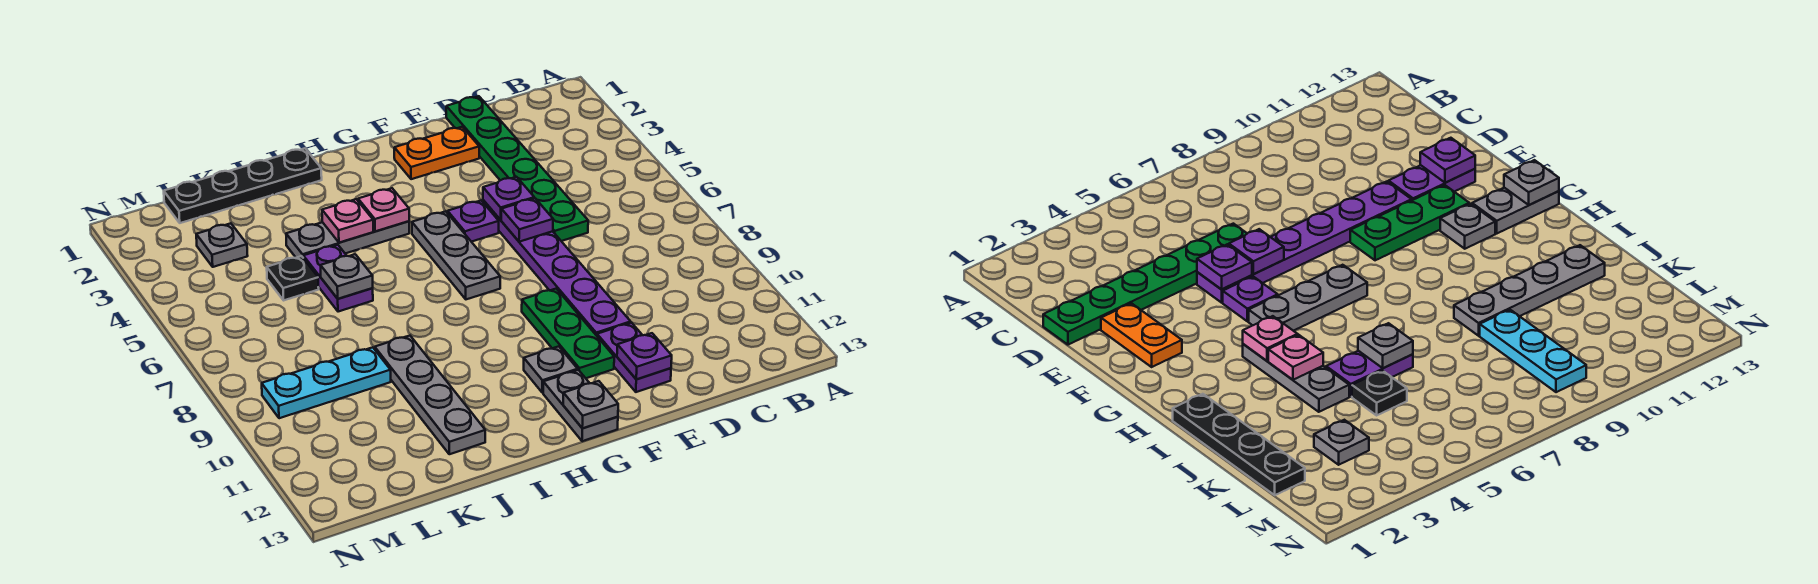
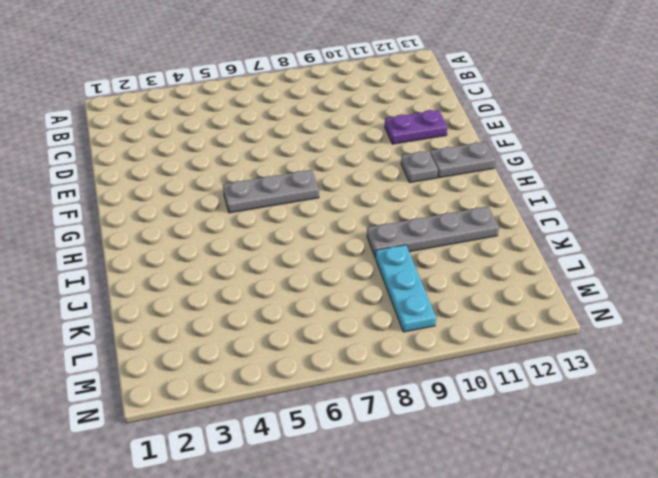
none -> green plate D1:D6 level 1
none -> orange plate E2:F2 level 1
none -> purple plate E5:E10 level 1

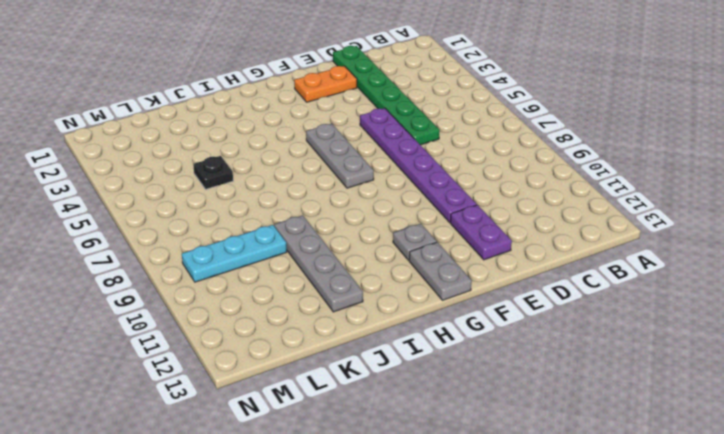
none -> purple plate F5 level 1
none -> green plate F9:F11 level 1
none -> grey plate H4:J4 level 1

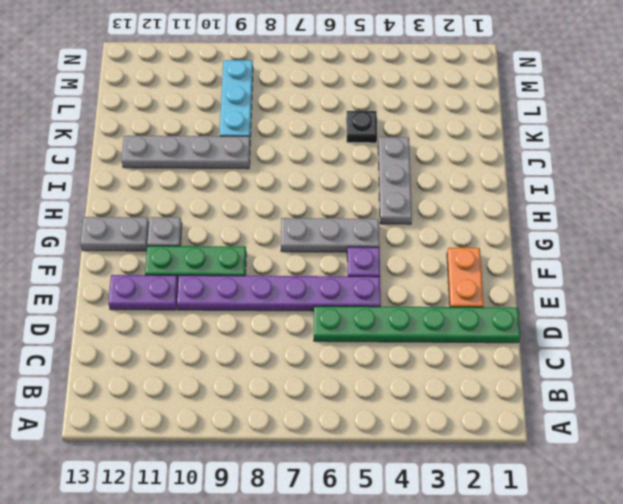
none -> black plate I1:L1 level 1
none -> purple plate J5:J6 level 1
none -> grey plate L3 level 1

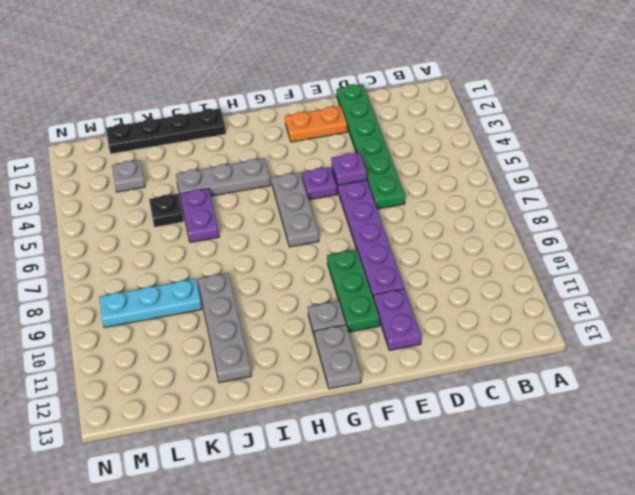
none -> purple plate E6 level 2
none -> purple plate E12 level 2
none -> grey plate G13 level 2

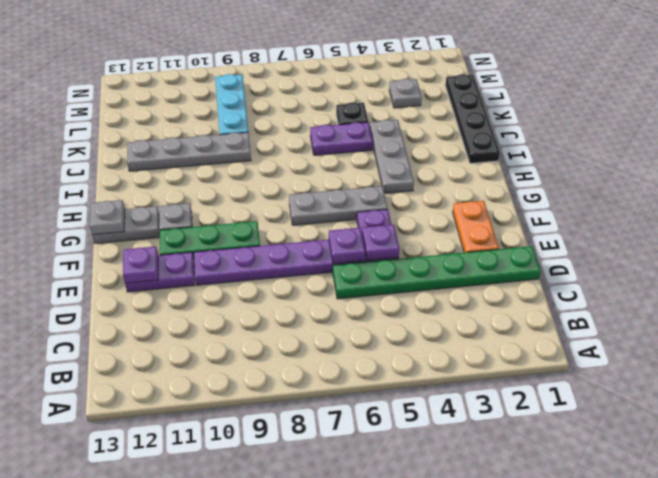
none -> pink plate H4 level 2
none -> pink plate I4 level 2
none -> grey plate J6 level 2

